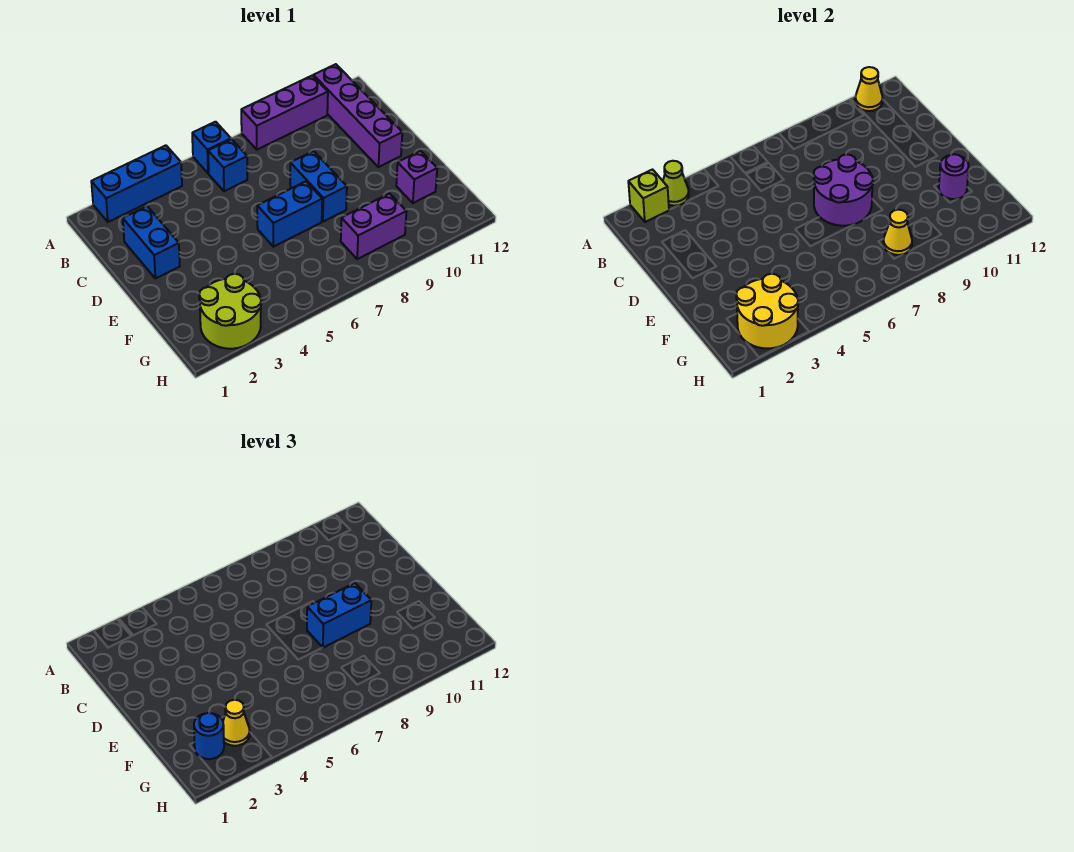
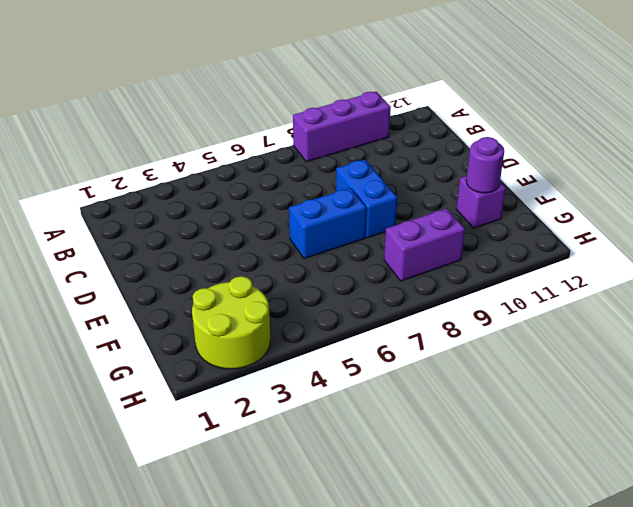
none -> blue brick A2:A4 level 1
none -> blue brick A6 level 1
none -> purple brick A11:D11 level 1

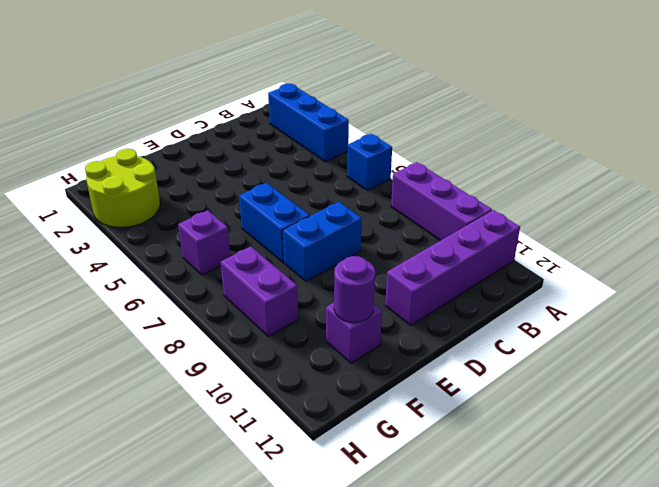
purple brick G6 level 1 -> none
none -> blue brick B6 level 1
none -> blue brick C2:D2 level 1
none -> lime brick A2 level 2

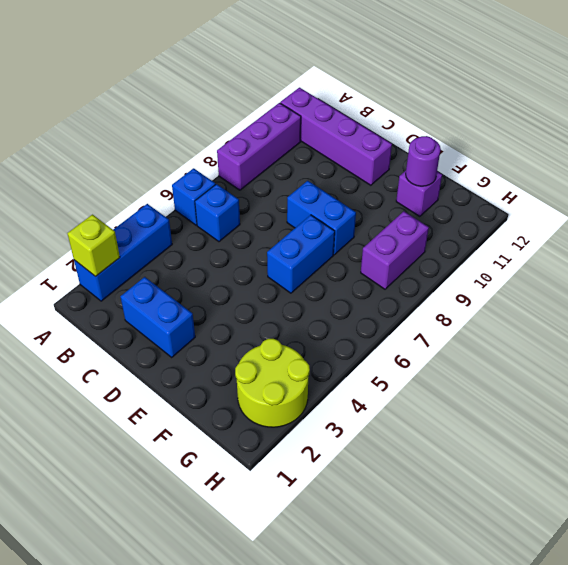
none -> lime cone A3 level 2
none -> yellow cone A11 level 2
none -> purple round brick D7:E8 level 2

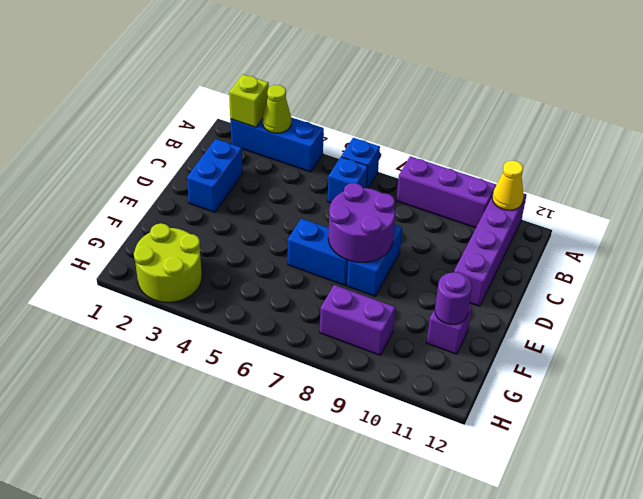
none -> yellow round brick G2:H3 level 2
none -> yellow cone G8 level 2
none -> blue brick E8:E9 level 3

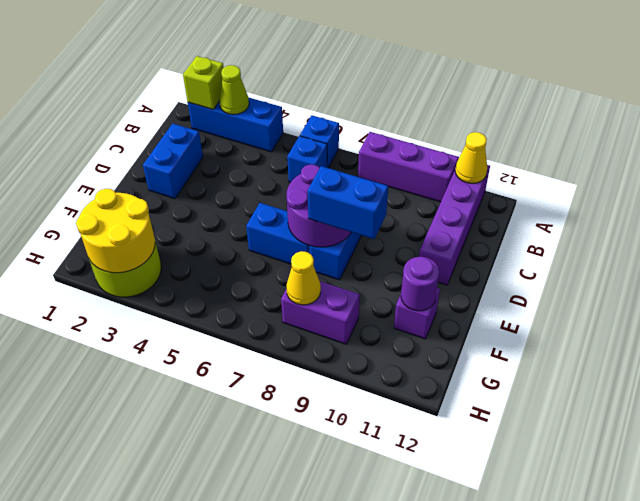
none -> blue round brick G2 level 3
none -> yellow cone G3 level 3

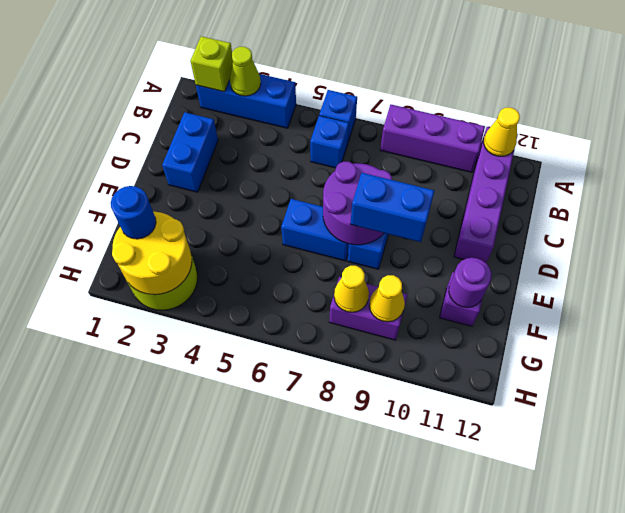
yellow cone G9 level 2 -> yellow cone G3 level 3

